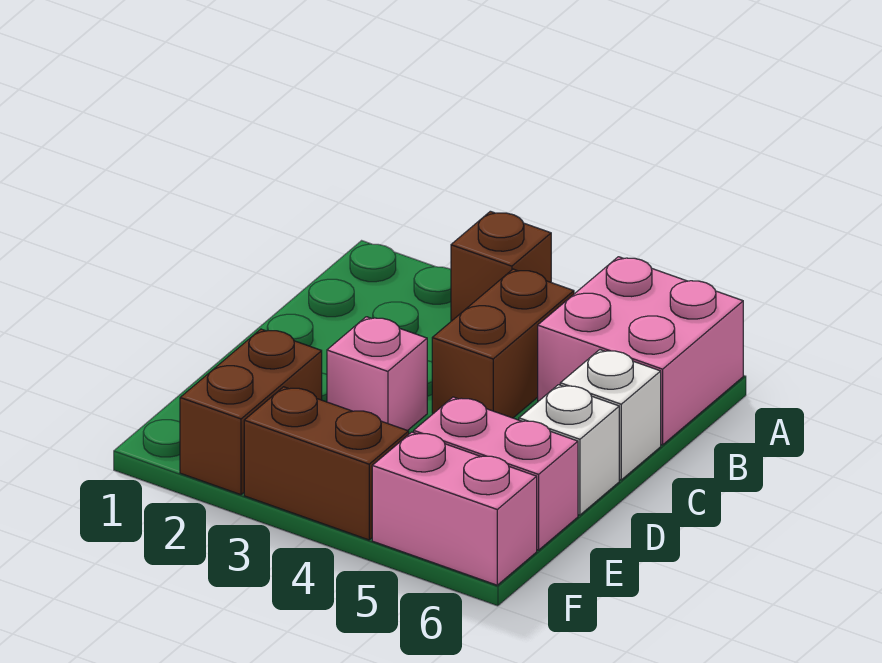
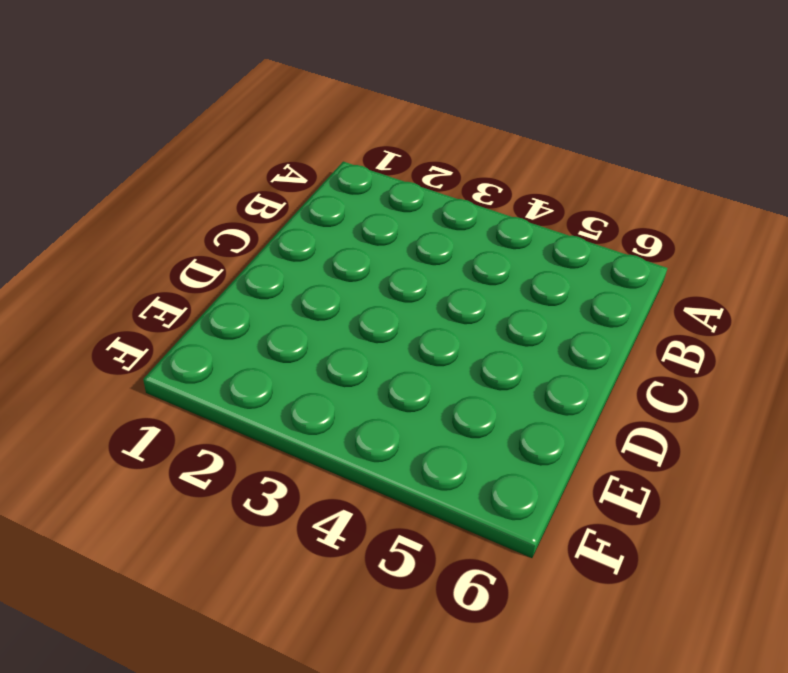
none -> brown brick A3 level 1
none -> pink brick A5:B6 level 1

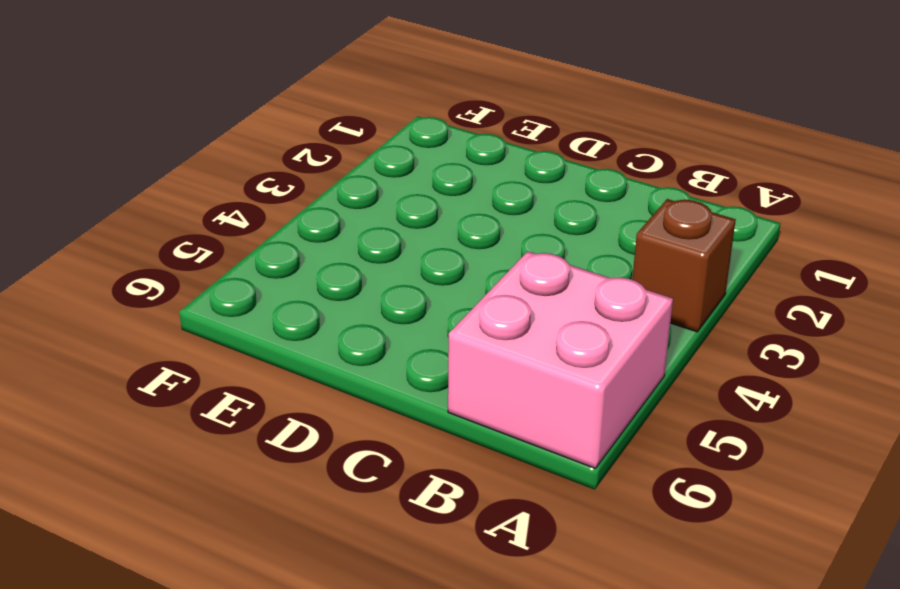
none -> brown brick B4:C4 level 1
none -> white brick C6 level 1

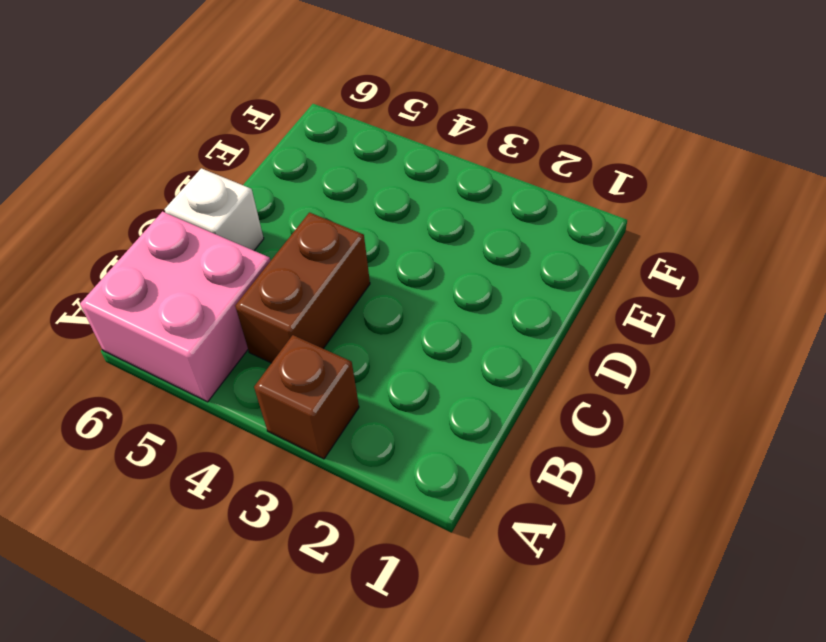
none -> pink brick D3 level 1
none -> white brick D6 level 1

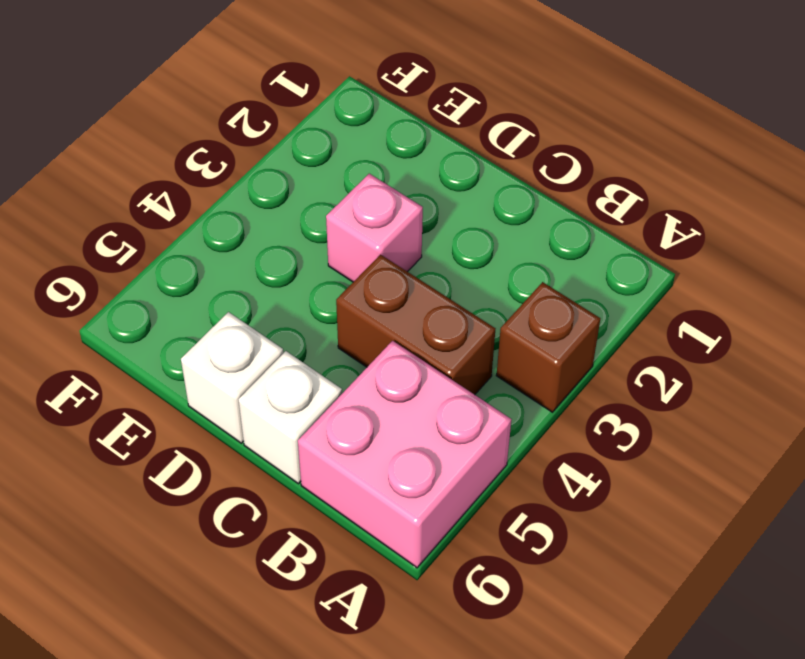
none -> brown brick E2:F2 level 1
none -> pink brick E5:E6 level 1

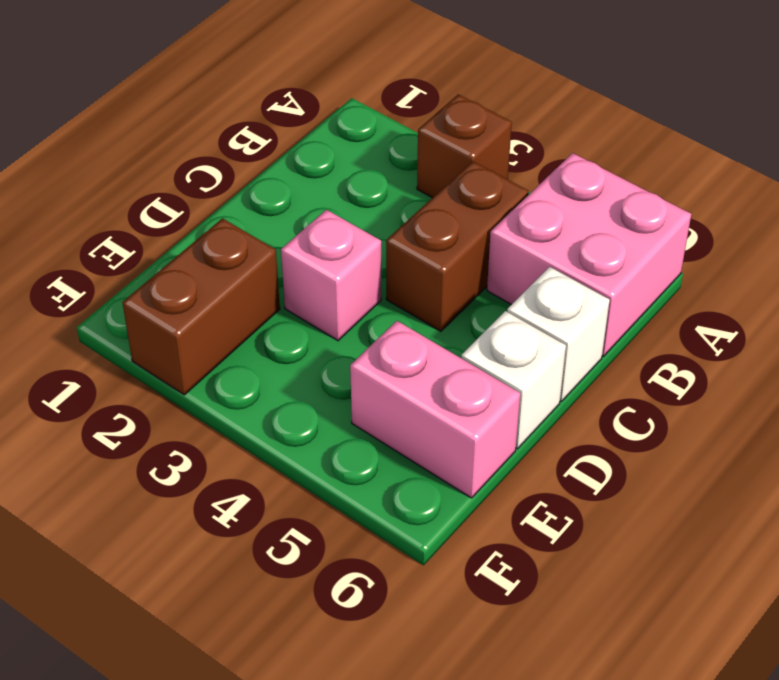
none -> brown brick F3:F4 level 1
none -> pink brick F5:F6 level 1

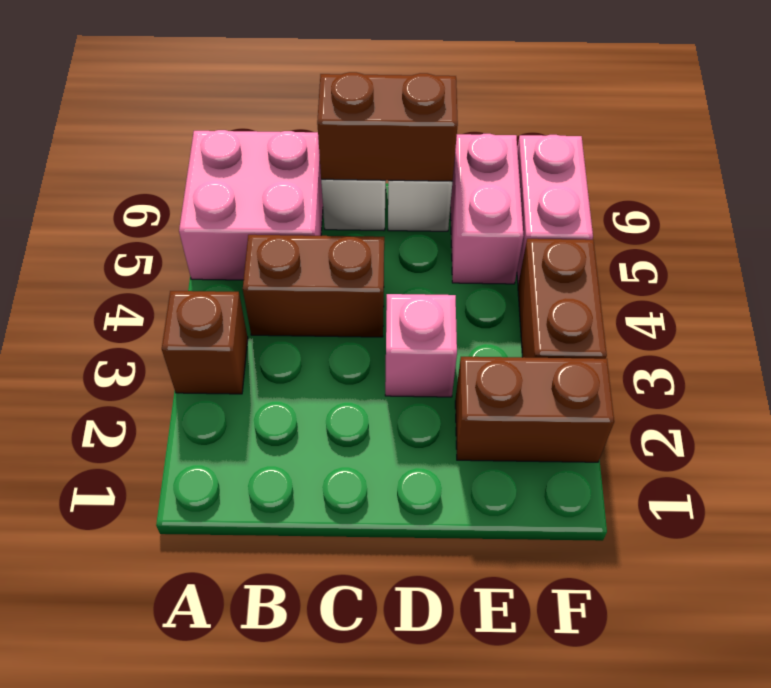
brown brick C6:D6 level 2 -> none

